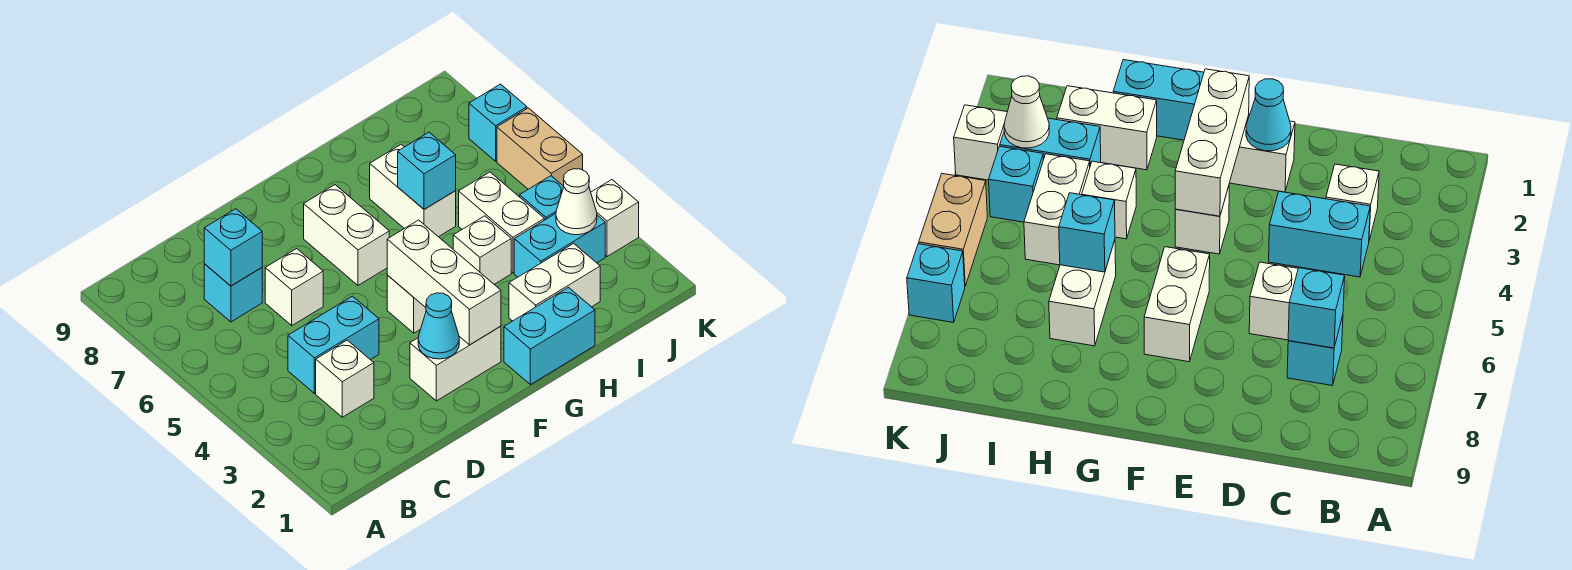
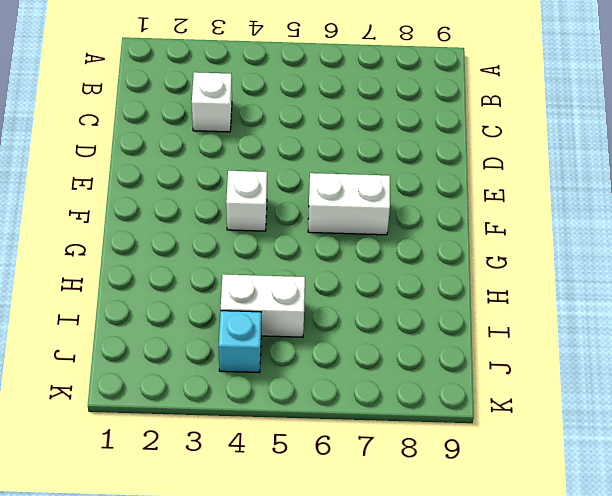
none -> cyan brick C4:D4 level 1
none -> cyan brick C7 level 1
none -> white brick D6 level 1

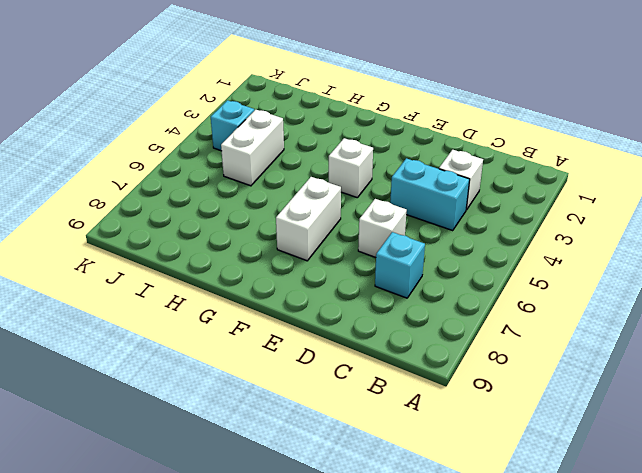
none -> white brick E2:F2 level 1
none -> cyan brick G1:H1 level 1
none -> white brick H2:I2 level 1

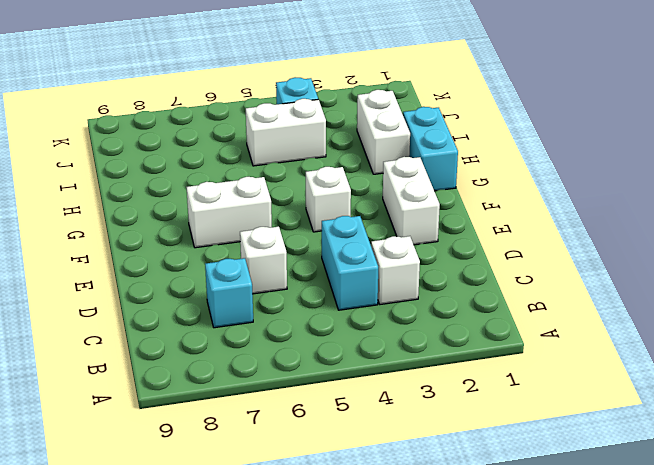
none -> white brick H4 level 1
none -> white brick H6:H7 level 1
none -> cyan brick I3:J3 level 1

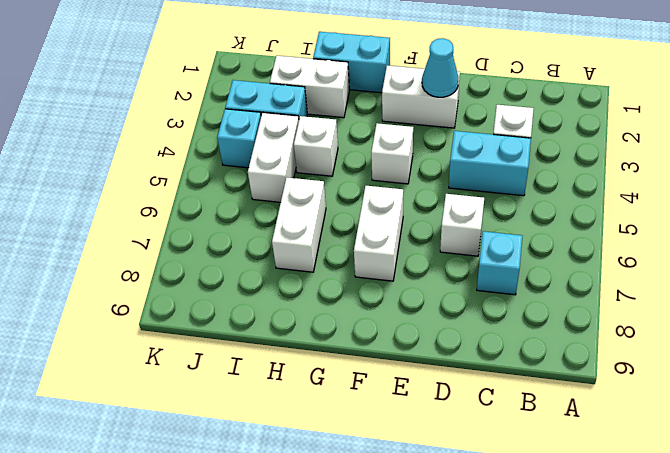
none -> white brick K3 level 1
none -> tan brick K5:K6 level 1
none -> cyan brick K7 level 1

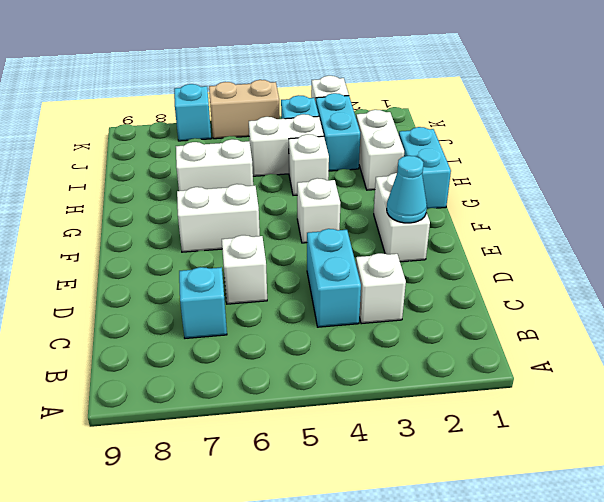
none -> cyan brick C7 level 2
none -> white brick F2:F4 level 2
none -> cyan brick H6 level 2

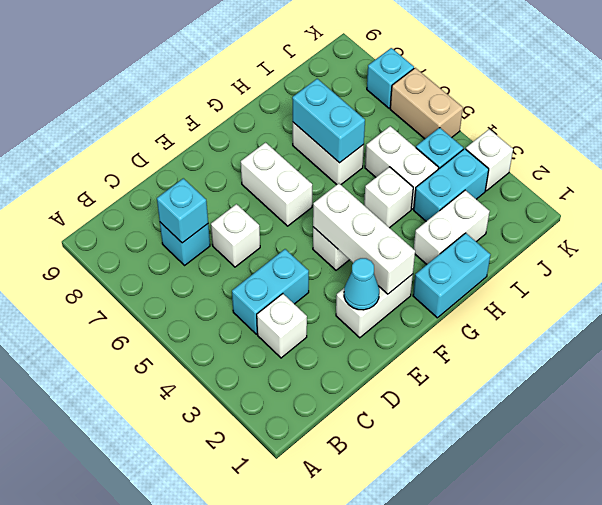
cyan brick H6:H7 level 2 -> cyan brick H6 level 2
none -> white cone J3 level 2

